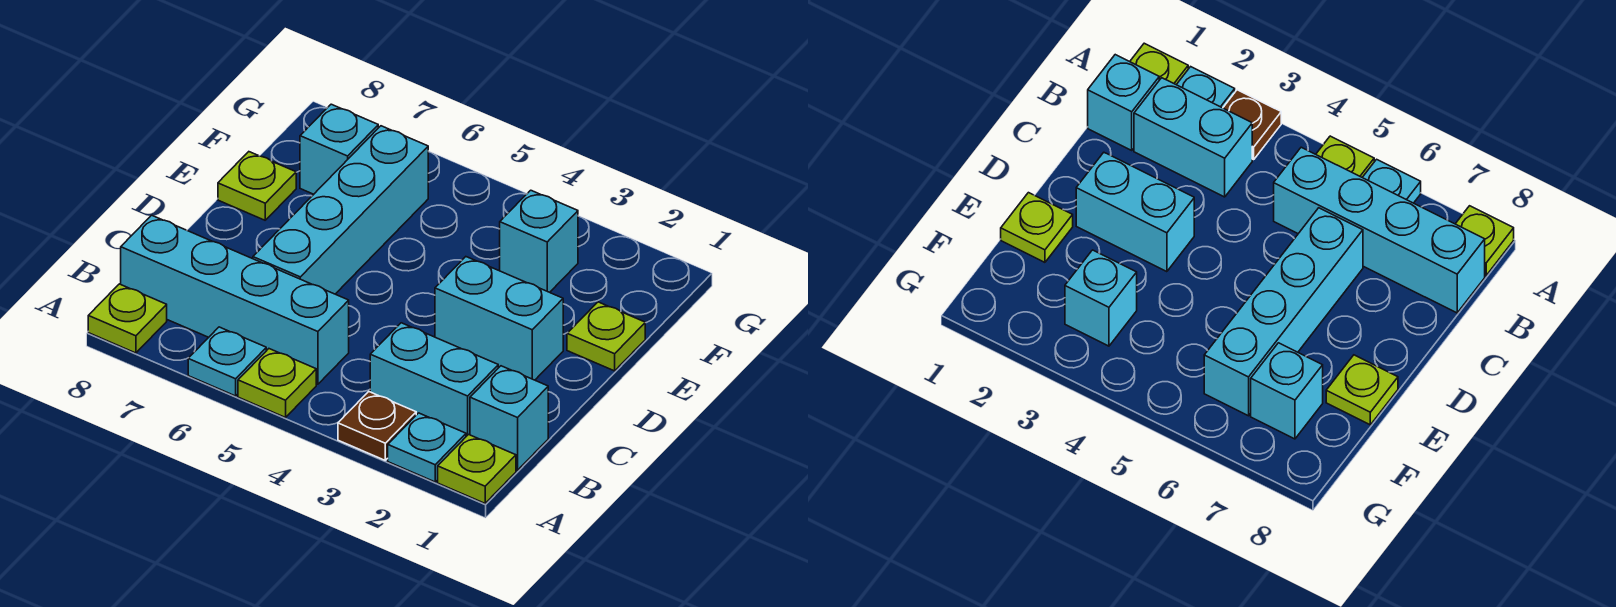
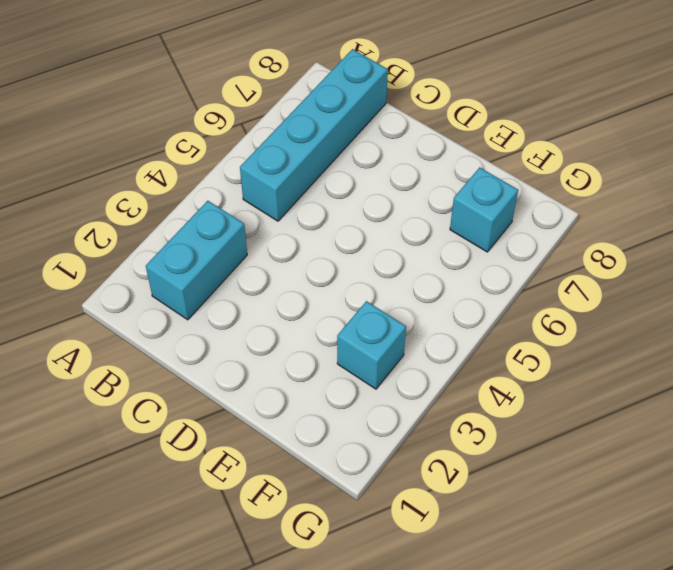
none -> lime plate A1 level 1
none -> cyan plate A2 level 1
none -> brown plate A3 level 1

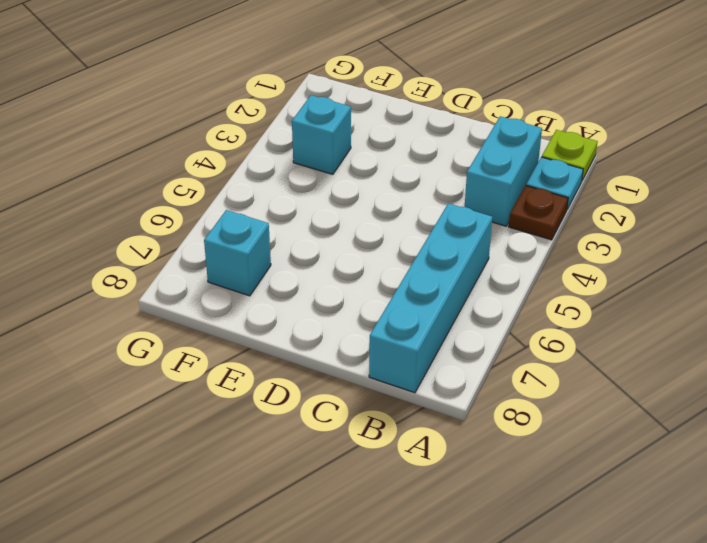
none -> lime plate A5 level 1
none -> cyan plate A6 level 1
none -> lime plate A8 level 1

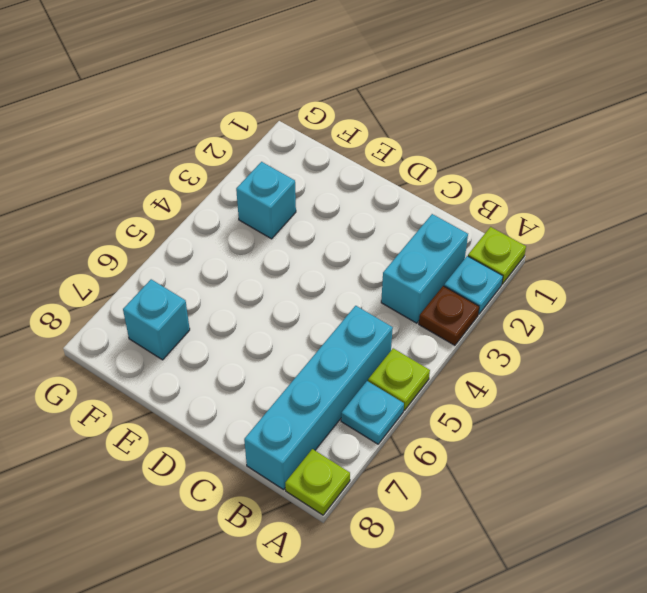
none -> cyan brick B1 level 1
none -> cyan brick C6:F6 level 1
none -> cyan brick D2:D3 level 1

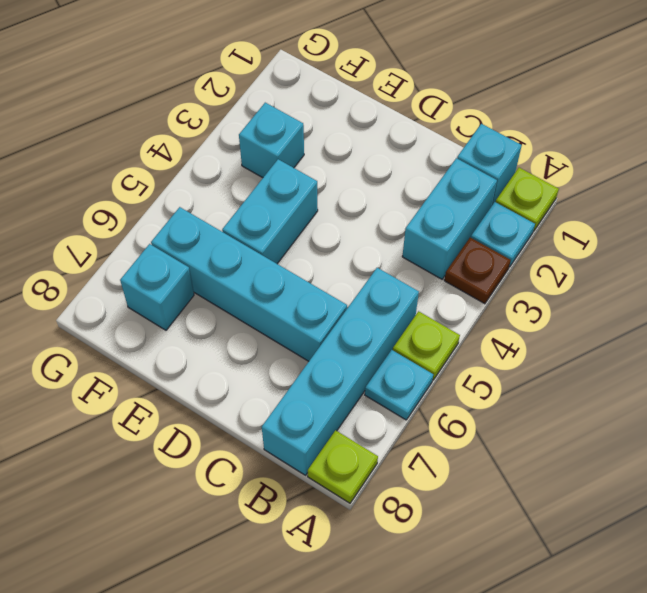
cyan brick E4:E5 level 1 -> cyan brick D2:D3 level 1
none -> lime plate E1 level 1
none -> lime plate E8 level 1

